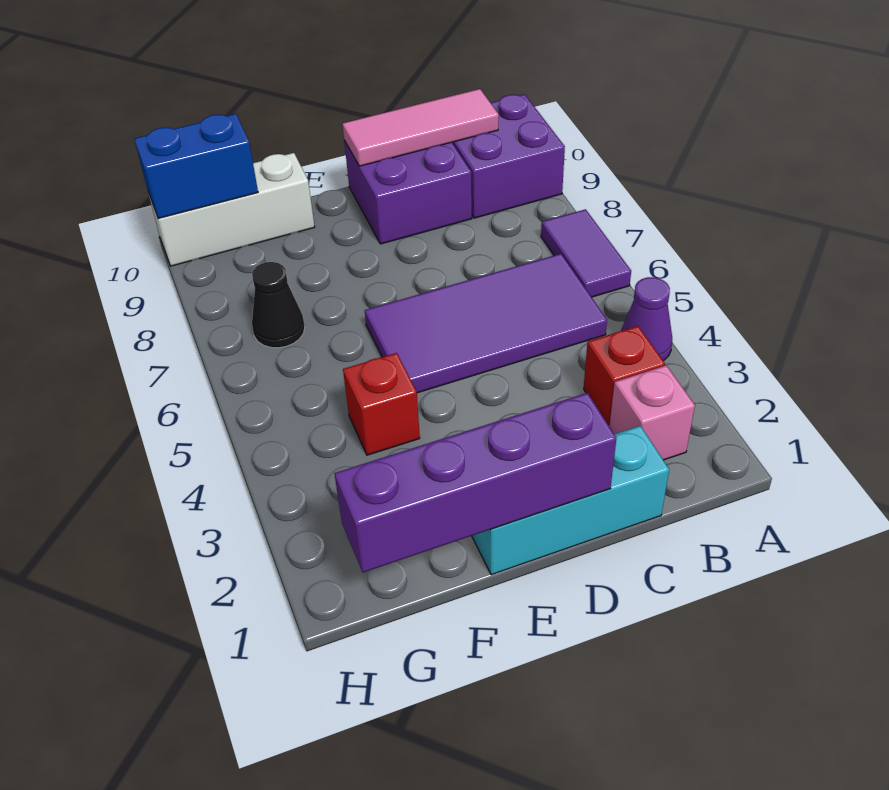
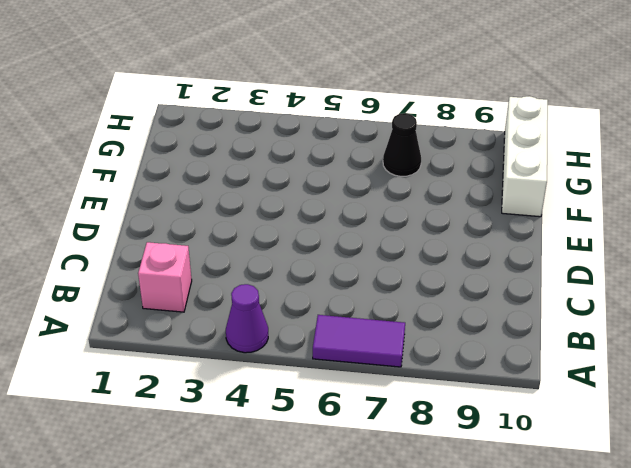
none -> purple brick A9:B10 level 1
none -> red brick B3 level 1
none -> purple tile B5:E6 level 1

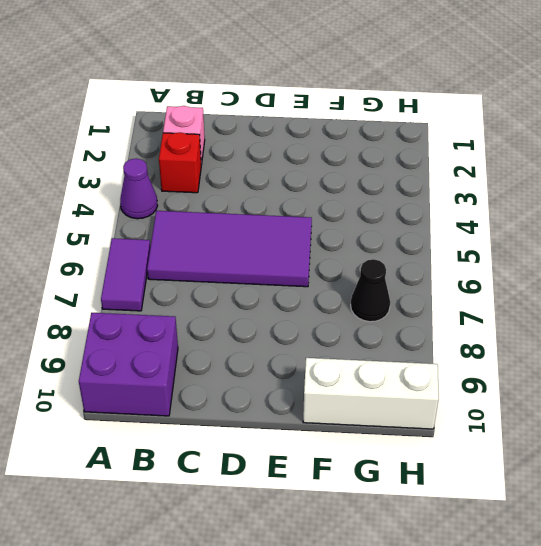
none -> cyan brick C1:E1 level 1
none -> purple brick C9:D10 level 1
none -> red brick F4 level 1

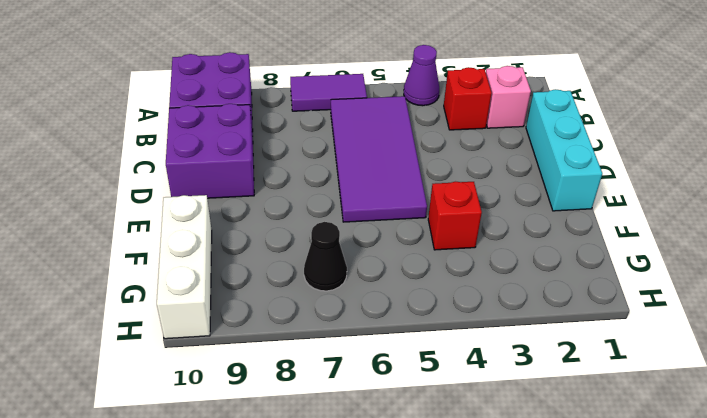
none -> pink tile B10:D10 level 2
none -> purple brick D1:G1 level 2
none -> blue brick G10:H10 level 2

